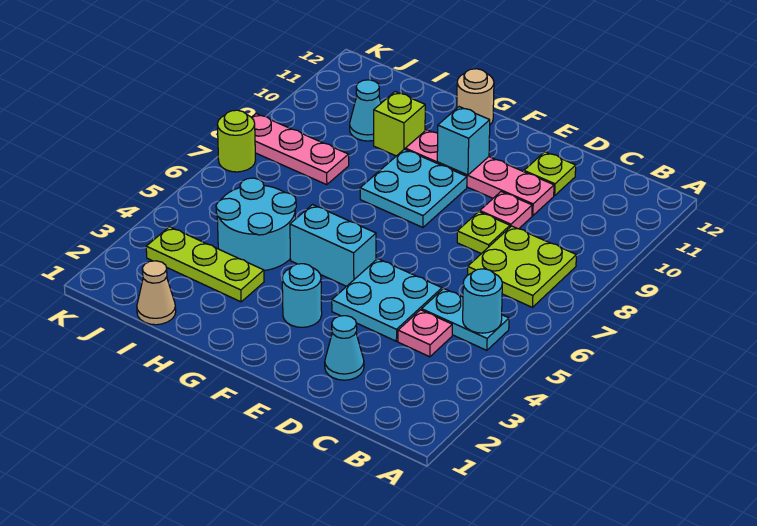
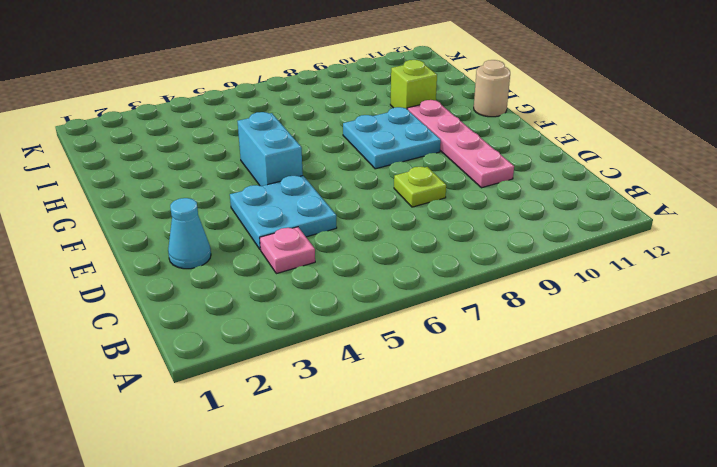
none -> cyan plate B5:C5 level 1
none -> lime plate B7:C8 level 1
none -> pink plate D9 level 1

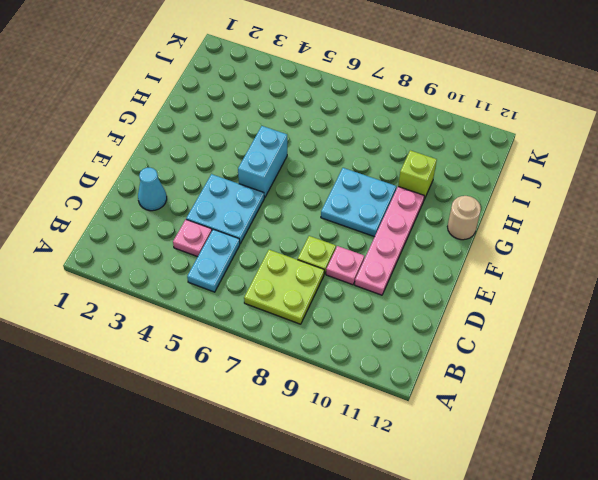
none -> lime plate D11 level 1
none -> cyan round brick F3 level 1
none -> lime plate H3:J3 level 1

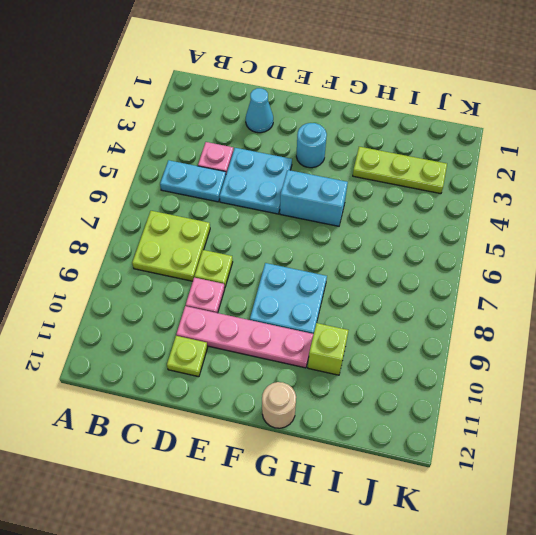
none -> cyan round brick H4:I5 level 1
none -> tan cone I1 level 1
none -> pink plate I8:K8 level 1

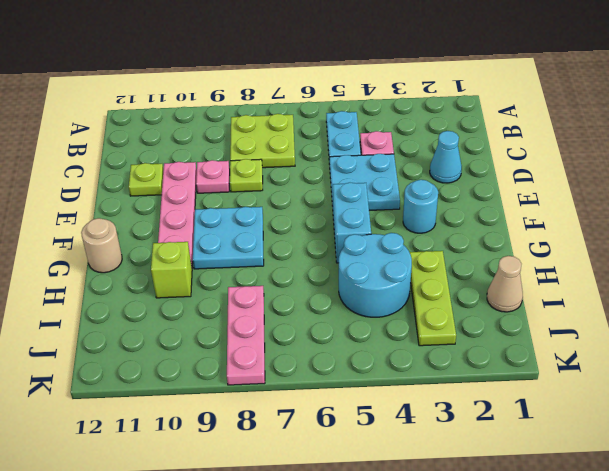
none -> cyan cone I10 level 1
none -> lime round brick K7 level 1
none -> cyan round brick B5 level 2

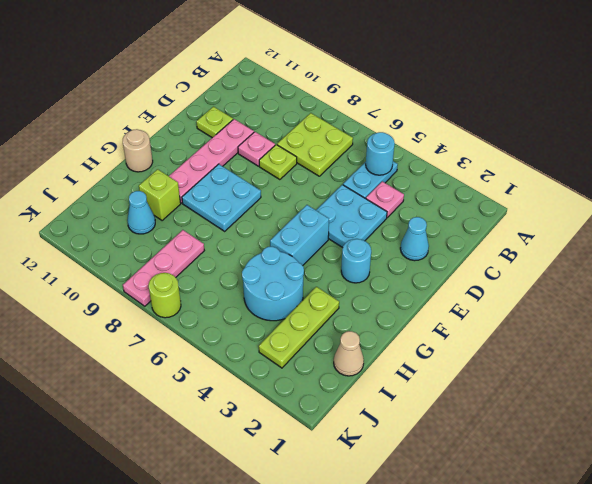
none -> cyan brick F10 level 2

